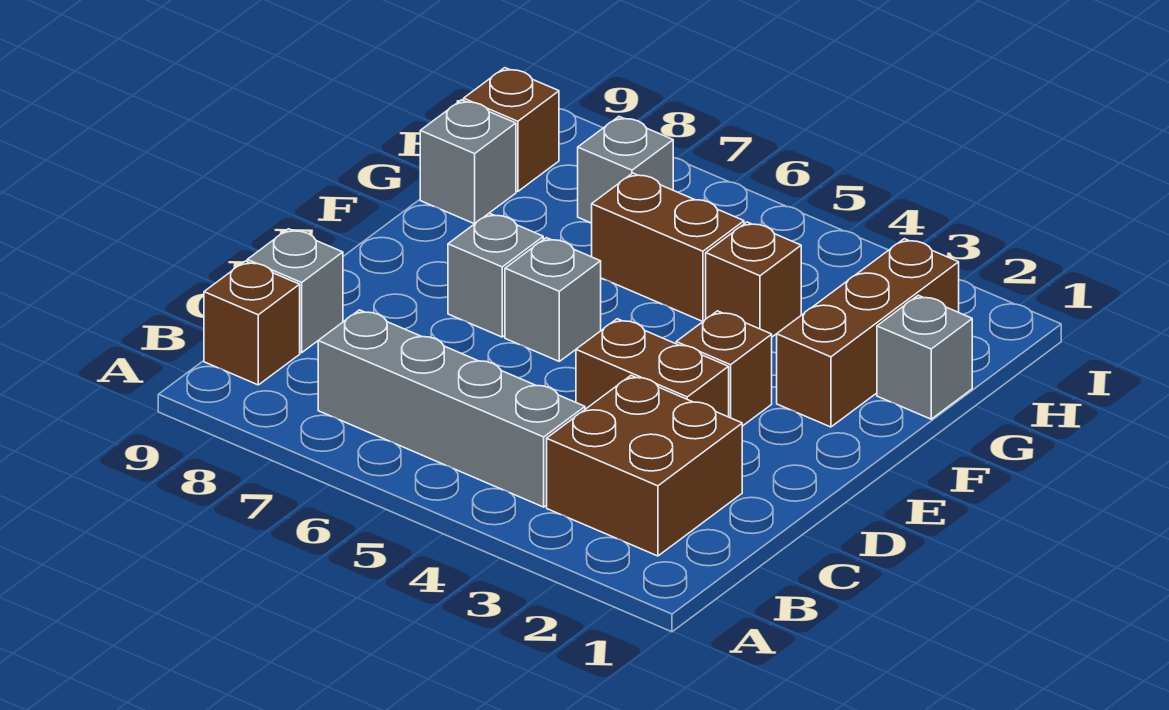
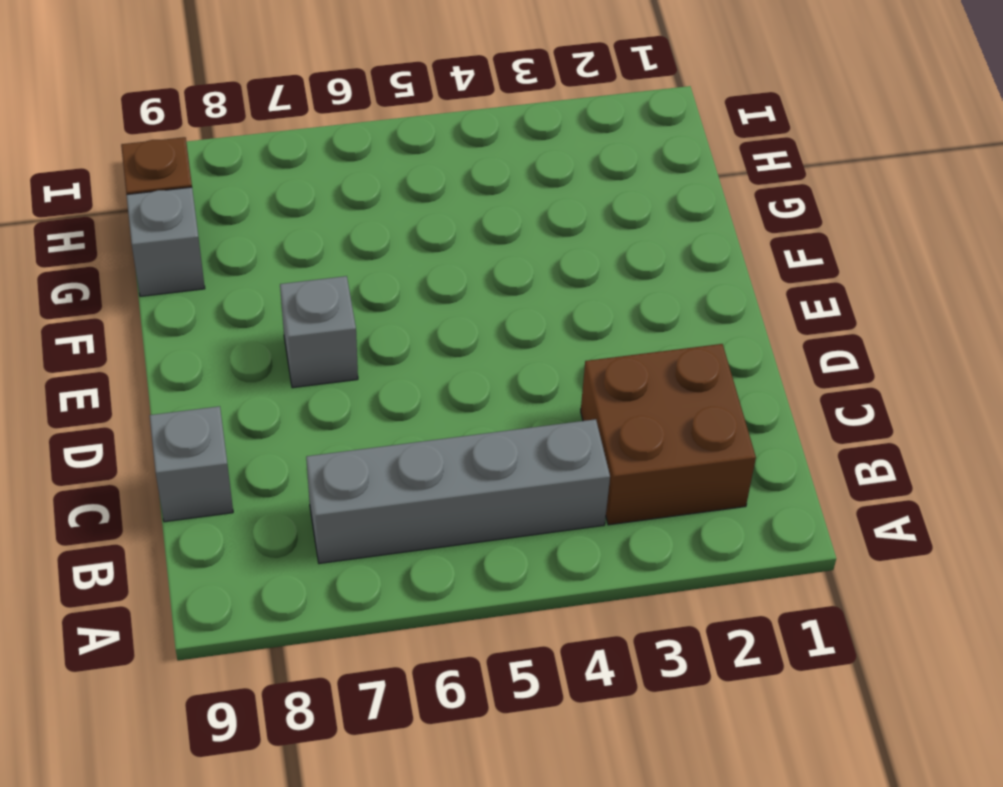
none -> brown brick B9 level 1
none -> brown brick D3:D4 level 1
none -> brown brick E3 level 1

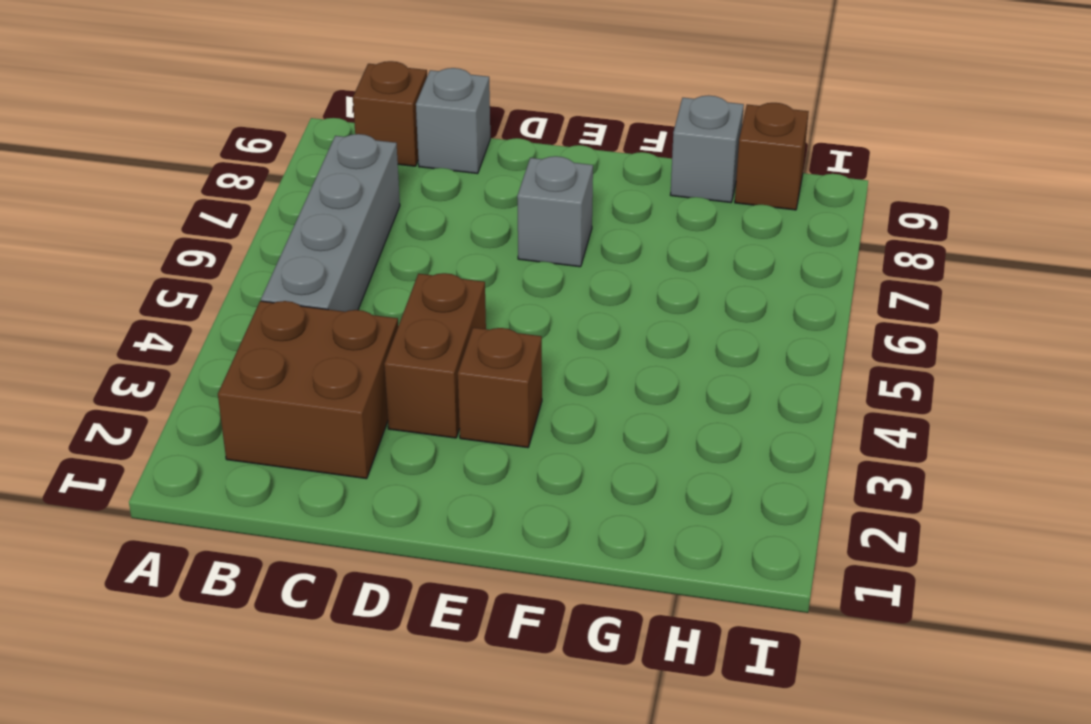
none -> grey brick E6 level 1
none -> brown brick F2:H2 level 1
none -> grey brick G1 level 1

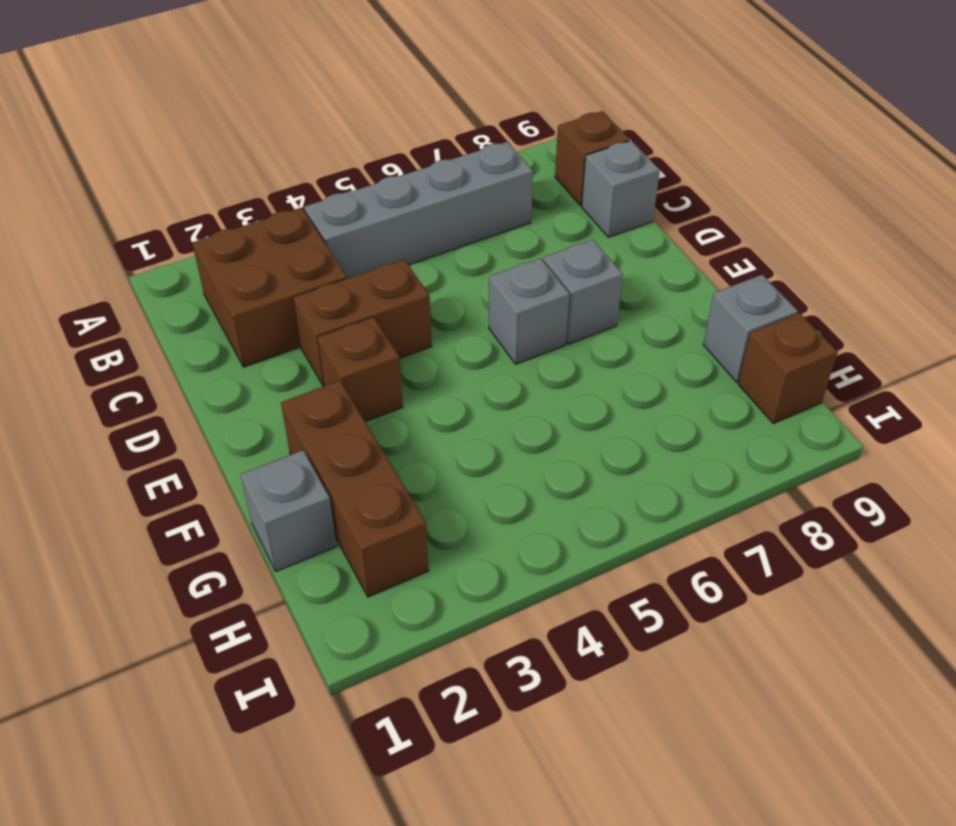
none -> brown brick G4 level 1
none -> brown brick G5:G6 level 1
none -> grey brick H7 level 1

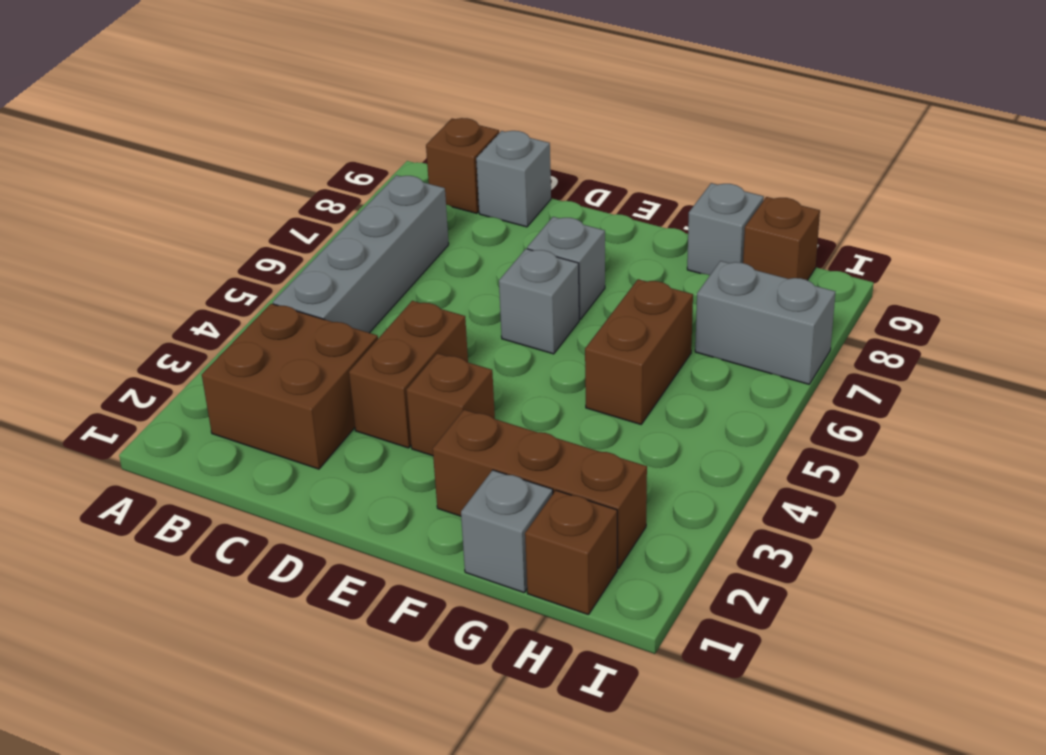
brown brick H1 level 1 -> brown brick G4 level 1
grey brick H7:I7 level 1 -> grey brick H7 level 1

